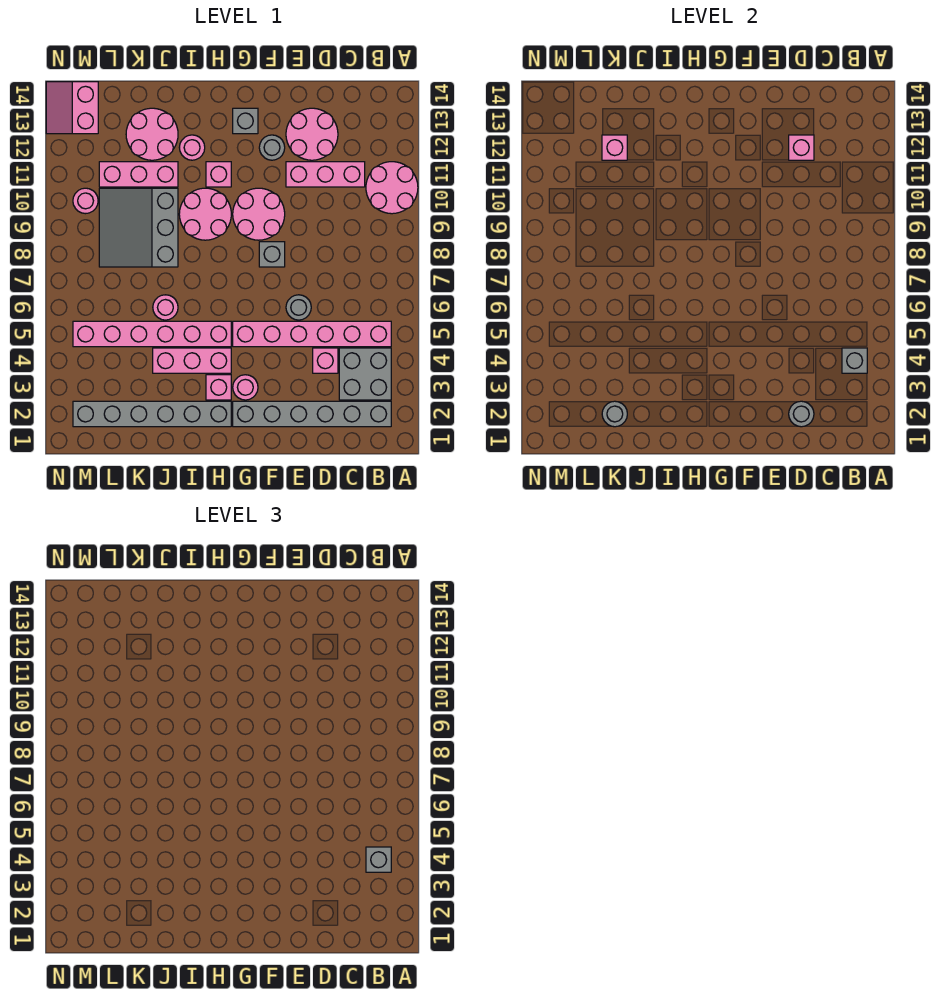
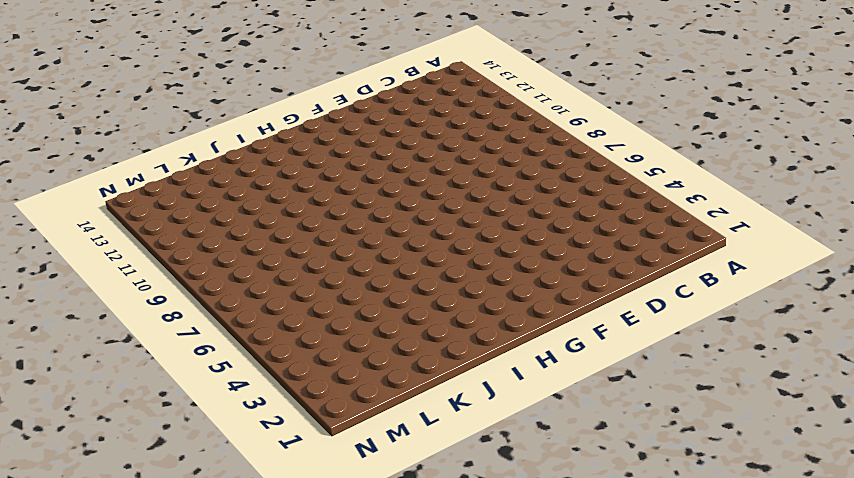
none -> pink round brick A10:B11 level 1
none -> grey brick B2:G2 level 1
none -> grey brick B3:C4 level 1
none -> pink brick B5:G5 level 1

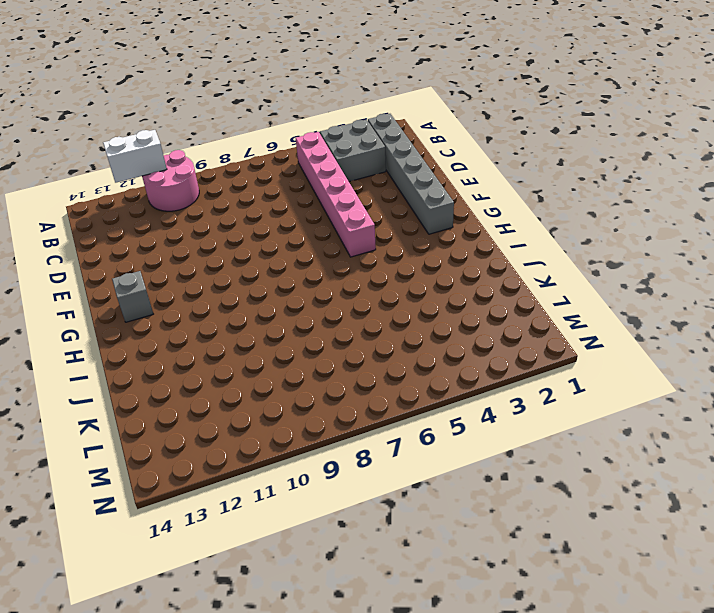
white brick A11:A12 level 2 -> none
none -> pink brick C11:E11 level 1
none -> pink brick D4 level 1
none -> pink round brick D12:E13 level 1
none -> grey round brick E6 level 1

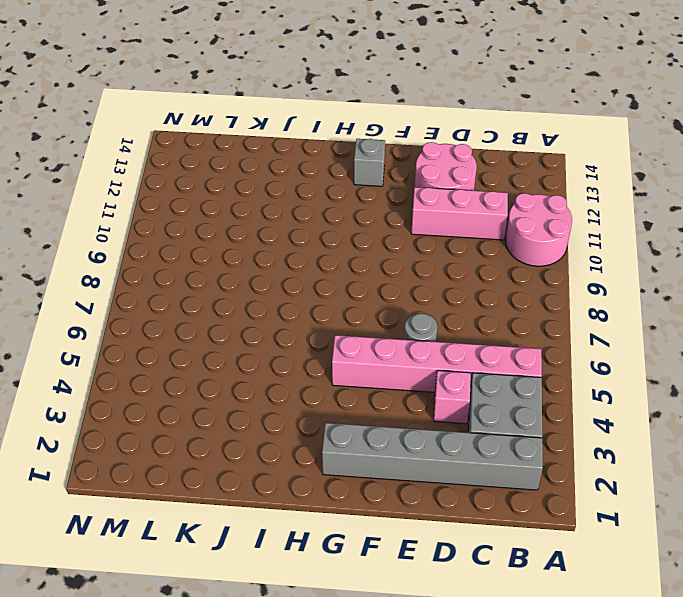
none -> grey brick F8 level 1
none -> pink round brick F9:G10 level 1
none -> grey round brick F12 level 1
none -> pink round brick G3 level 1

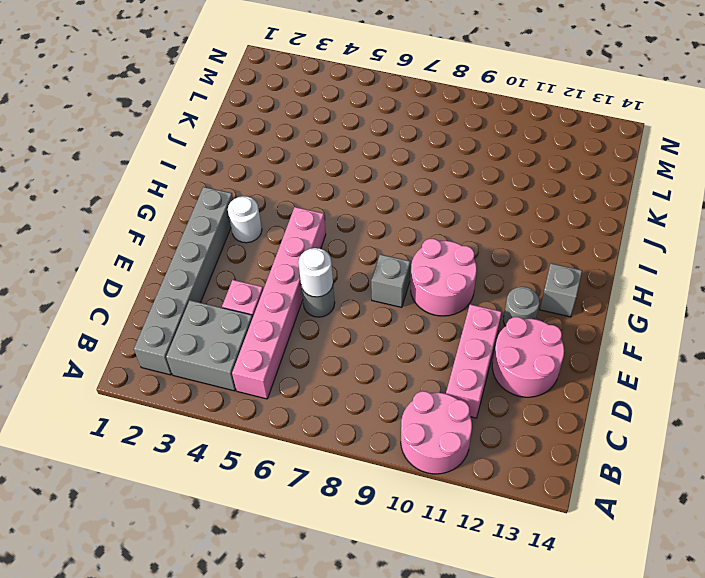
white round brick E6 level 2 -> none
white round brick G3 level 1 -> pink round brick G3 level 1
none -> grey brick H2:M2 level 1
none -> pink brick H3 level 1
none -> pink brick H4:J4 level 1
none -> pink brick H5:M5 level 1

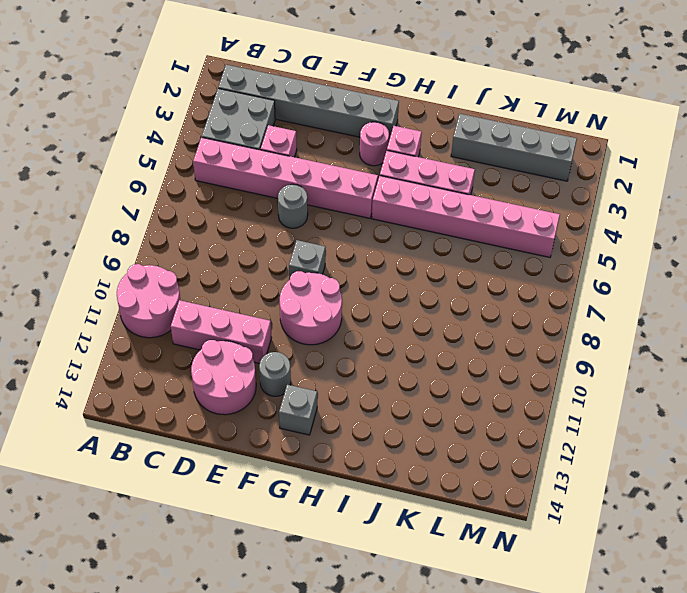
grey brick J2:M2 level 1 -> grey brick H2:M2 level 1
none -> pink round brick H9:I10 level 1
none -> pink brick H11 level 1
none -> pink round brick I12 level 1
none -> pink round brick J6 level 1

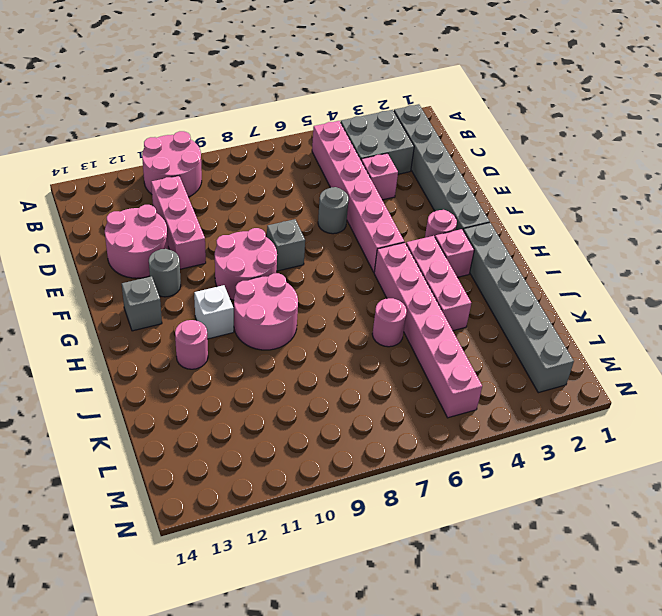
white brick H11 level 1 -> pink brick H11 level 1
none -> grey slope J8:L10 level 1 top J
none -> pink brick J11:L11 level 1
none -> pink round brick J12:K13 level 1
none -> pink round brick M10 level 1

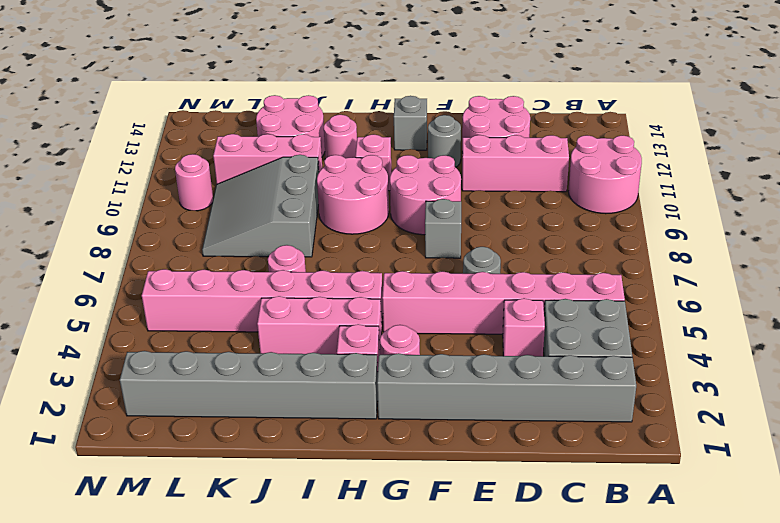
none -> pink slope M13:N14 level 1 top M
none -> grey brick B4 level 2
none -> grey round brick D2 level 2
none -> pink brick D12 level 2

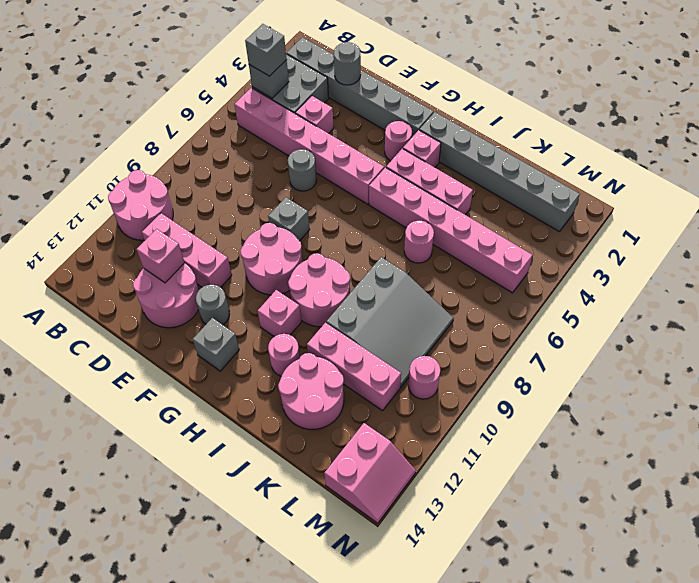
none -> grey round brick K2 level 2
none -> pink brick K12 level 2

